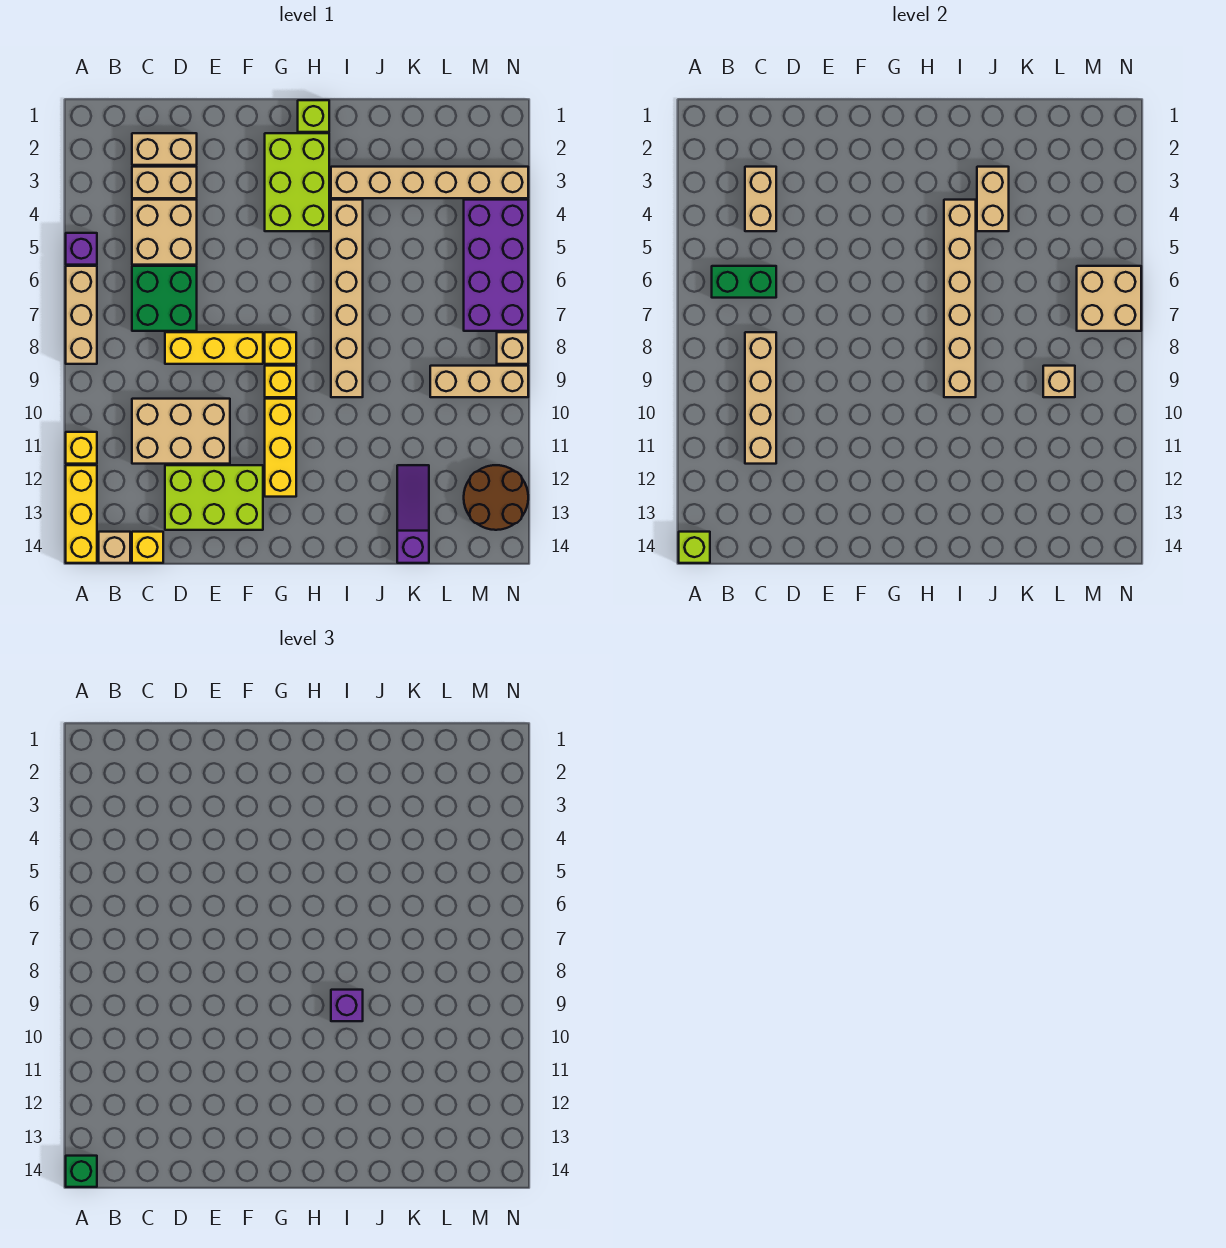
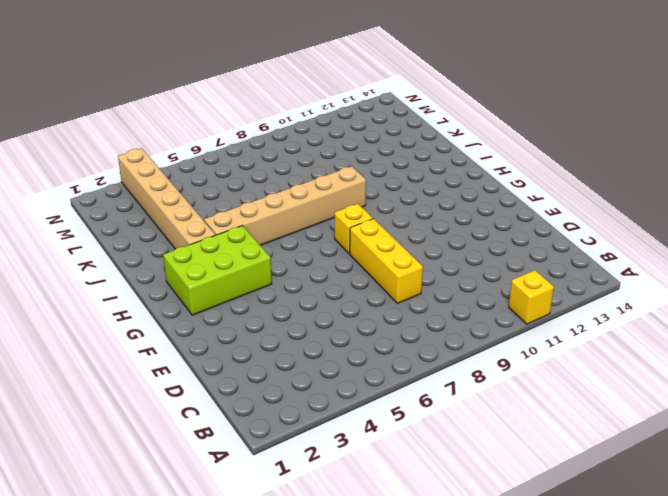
none -> purple brick A5 level 1
none -> tan brick A6:A8 level 1
none -> yellow brick A12:A14 level 1
none -> tan brick B14 level 1

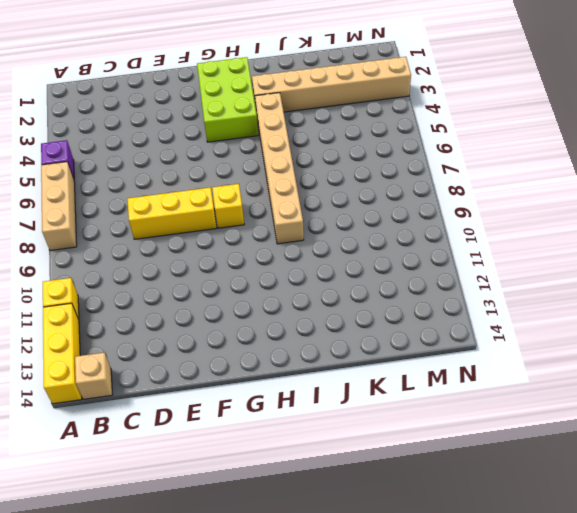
none -> tan brick C2:D2 level 1
none -> tan brick C3:D3 level 1
none -> tan brick C4:D5 level 1
none -> green brick C6:D7 level 1

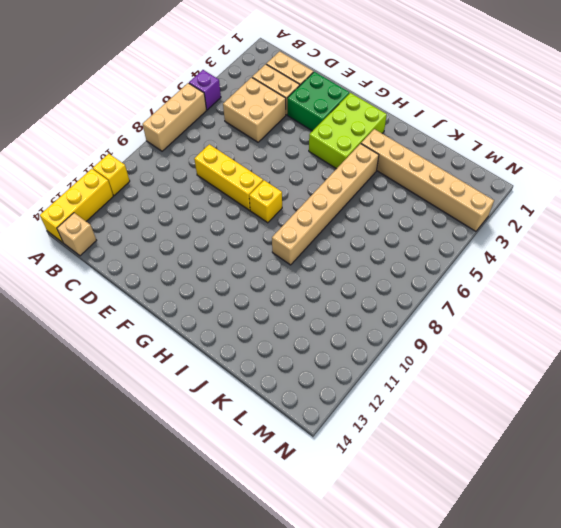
green brick E2:F3 level 1 -> green brick C6:D7 level 1
none -> tan brick C10:E11 level 1
none -> yellow brick C14 level 1
none -> lime brick D12:F13 level 1
none -> yellow brick G9 level 1

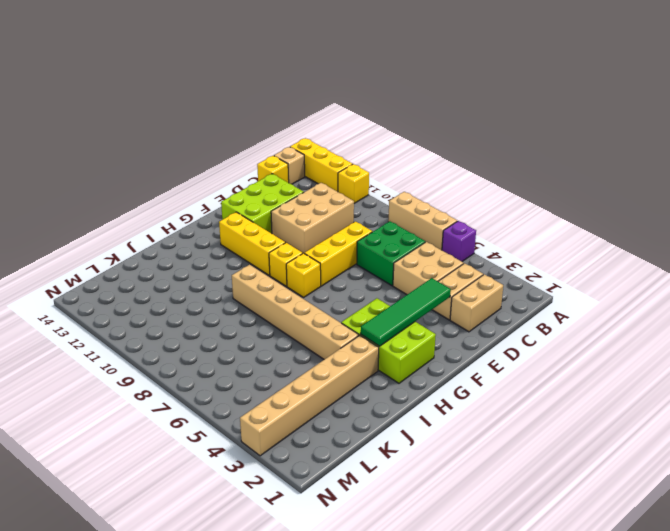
green tile E3:H3 level 2 -> none
none -> lime brick H1 level 1
none -> purple slope K12:K14 level 1 top 14
none -> tan brick L9:N9 level 1
none -> purple brick M4:N7 level 1

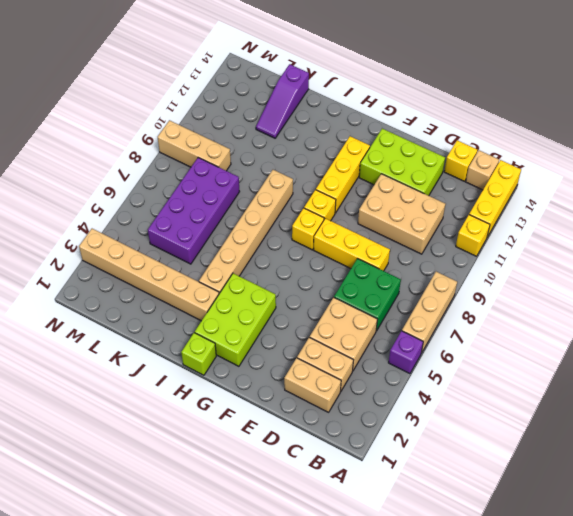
purple brick K5:L8 level 1 -> purple brick M4:N7 level 1
none -> brown round brick M12:N13 level 1
none -> tan brick N8 level 1
none -> lime brick A14 level 2
none -> green brick B6:C6 level 2

